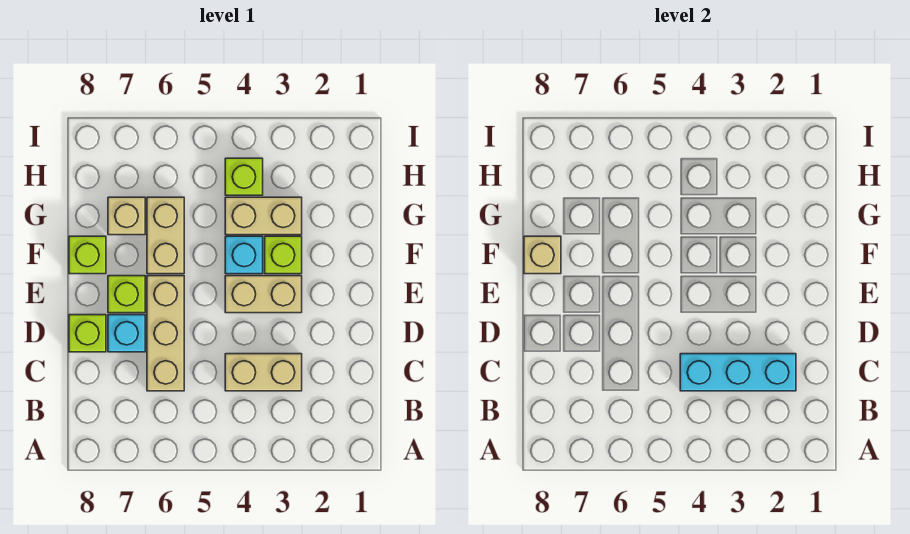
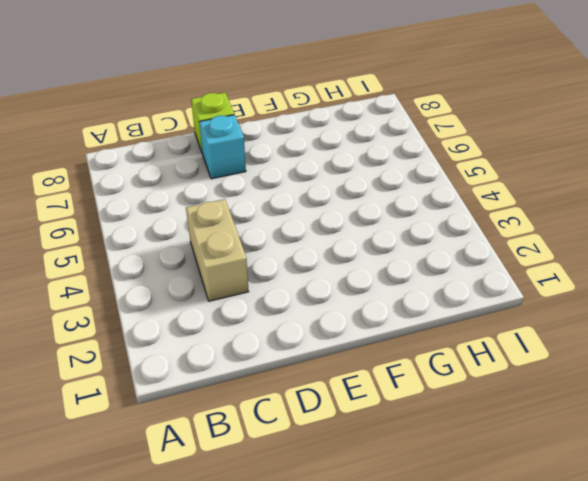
none -> tan brick C6:E6 level 1
none -> tan brick E3:E4 level 1
none -> lime brick E7 level 1

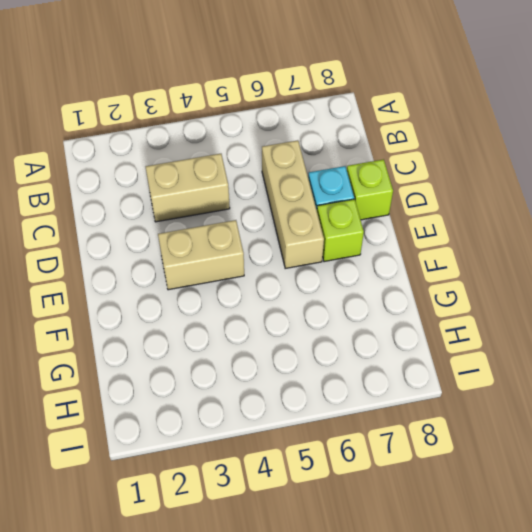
none -> lime brick F3 level 1
none -> cyan brick F4 level 1
none -> tan brick F6:G6 level 1

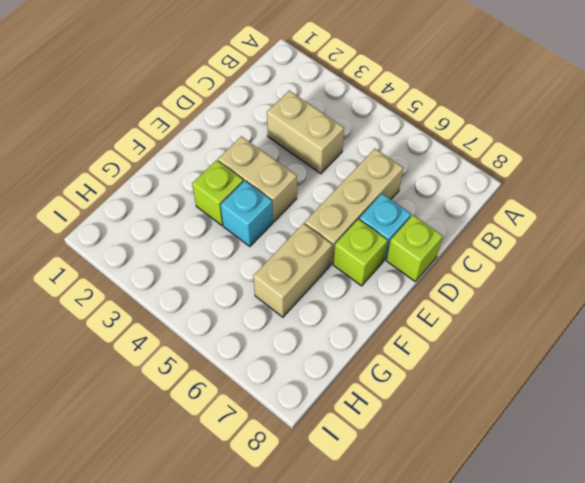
none -> lime brick F8 level 1
none -> tan brick G3:G4 level 1
none -> tan brick G7 level 1

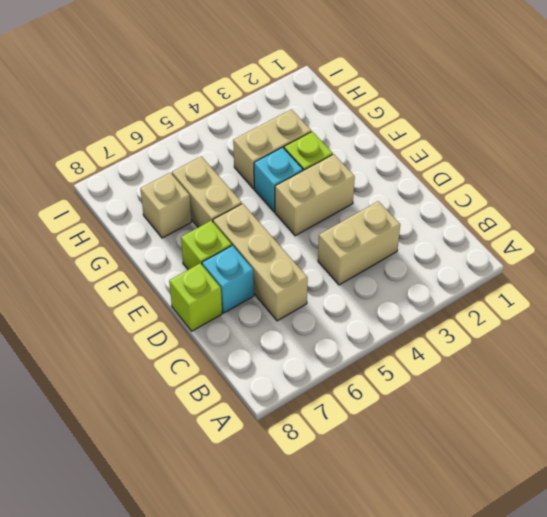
none -> lime brick F8 level 1
none -> lime brick H4 level 1
none -> cyan brick C2:C4 level 2

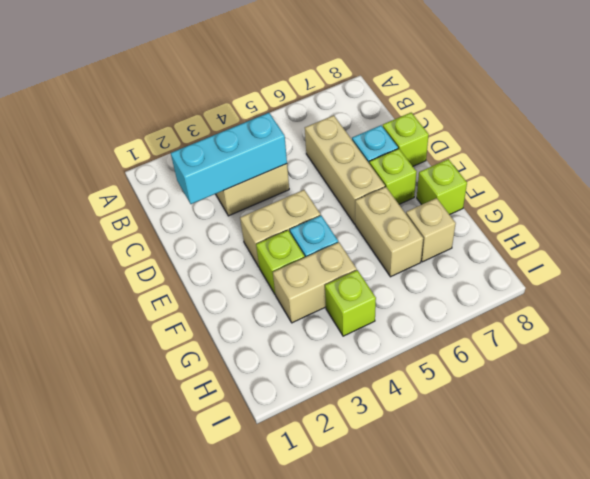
none -> tan brick F8 level 2

